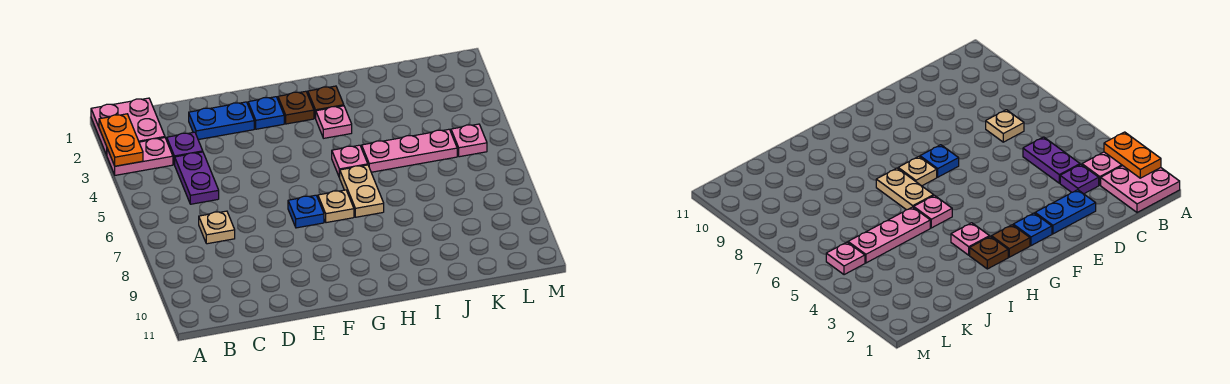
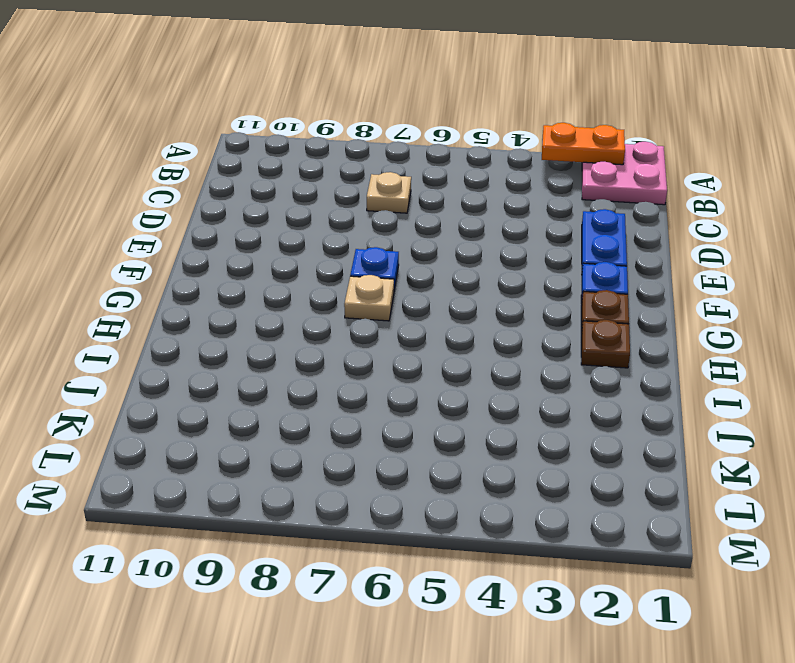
none -> pink plate A3:B3 level 1
none -> purple plate C3 level 1
none -> purple plate C4:C5 level 1

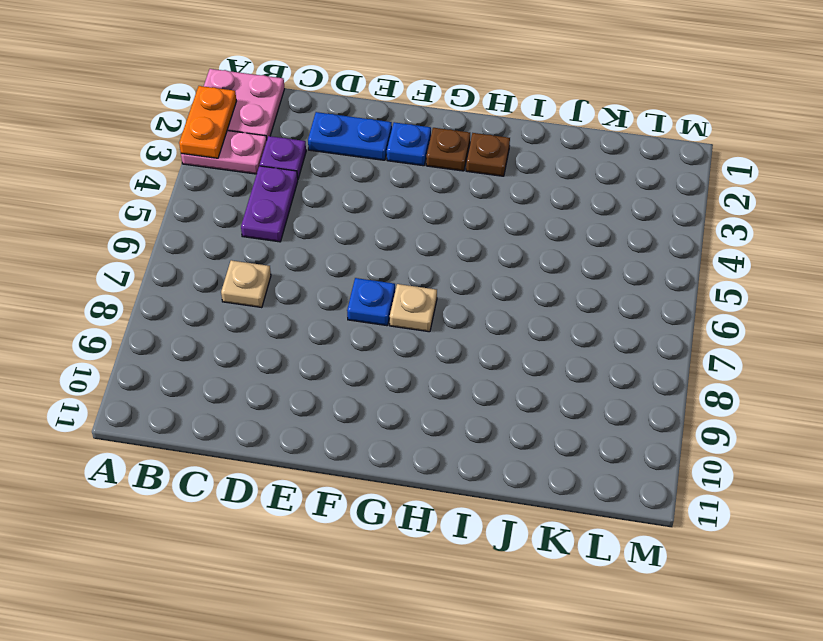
none -> pink plate H3 level 1
none -> pink plate H5 level 1
none -> tan plate H6:H7 level 1

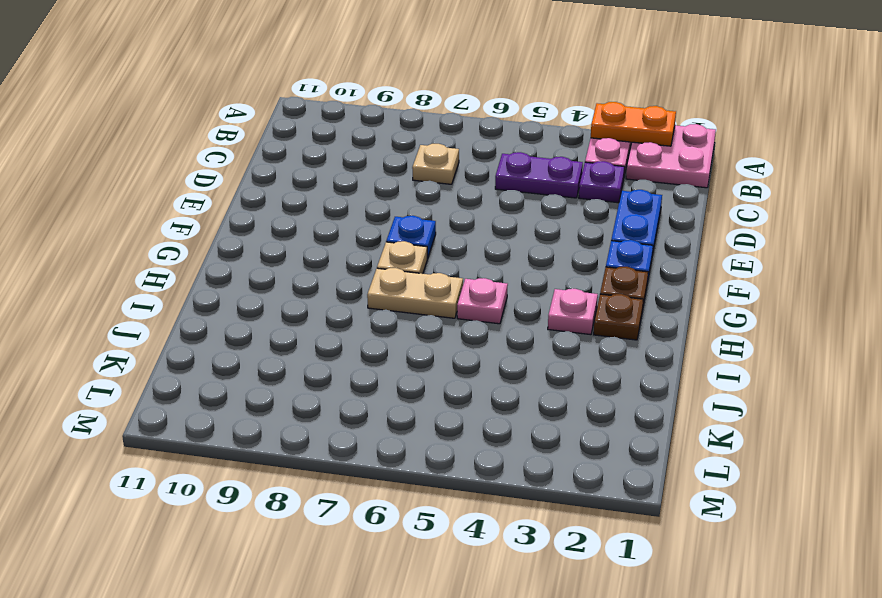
none -> pink plate I5:K5 level 1
none -> pink plate L5 level 1

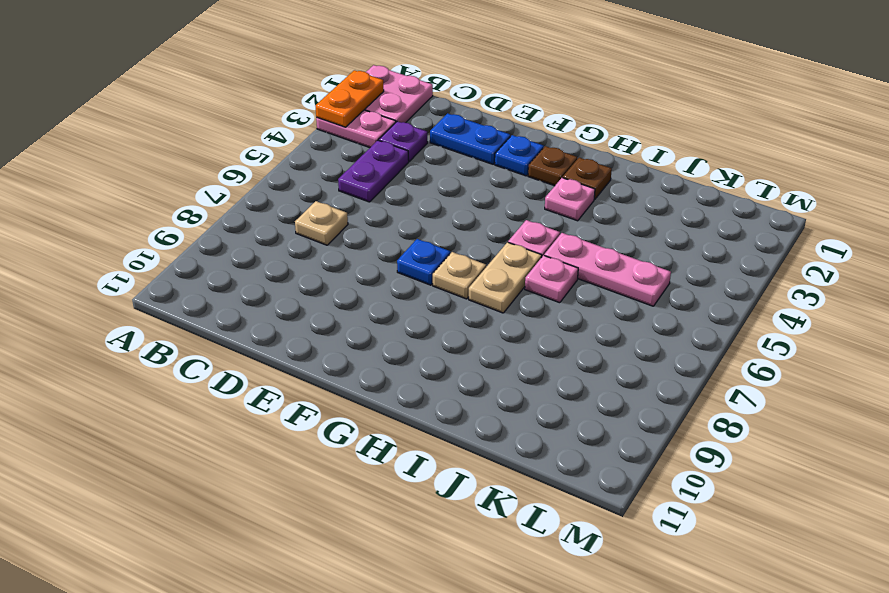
pink plate I6 level 1 -> pink plate L5 level 1

